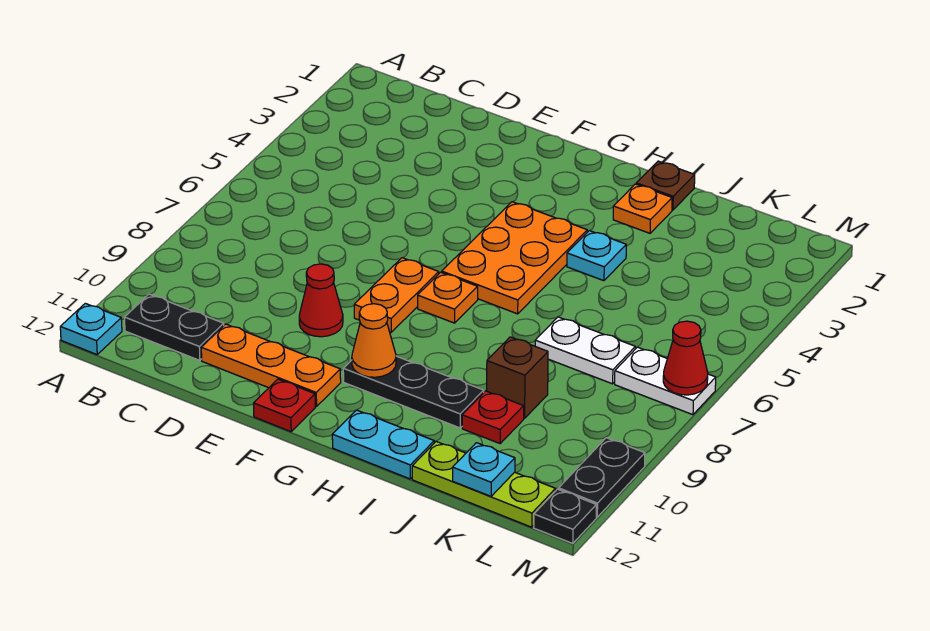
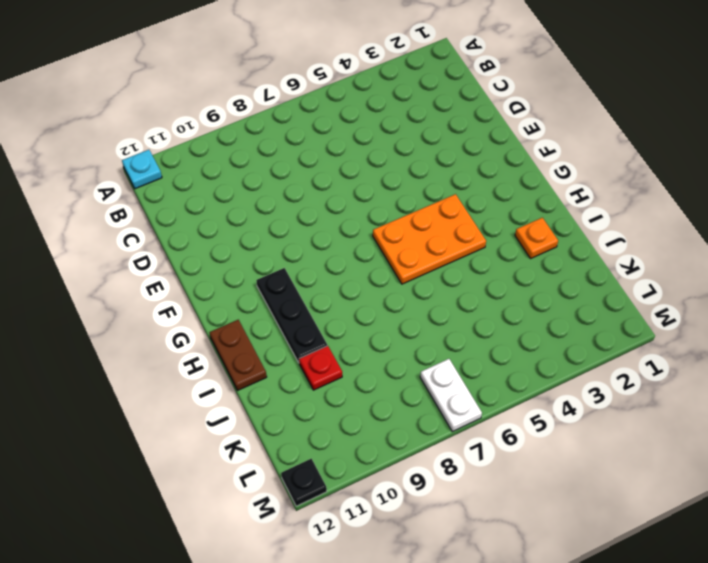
brown plate H12:I12 level 1 -> cyan plate H12:I12 level 1
none -> black plate B11:C11 level 1
none -> orange plate D11:F11 level 1
none -> red cone E9 level 1

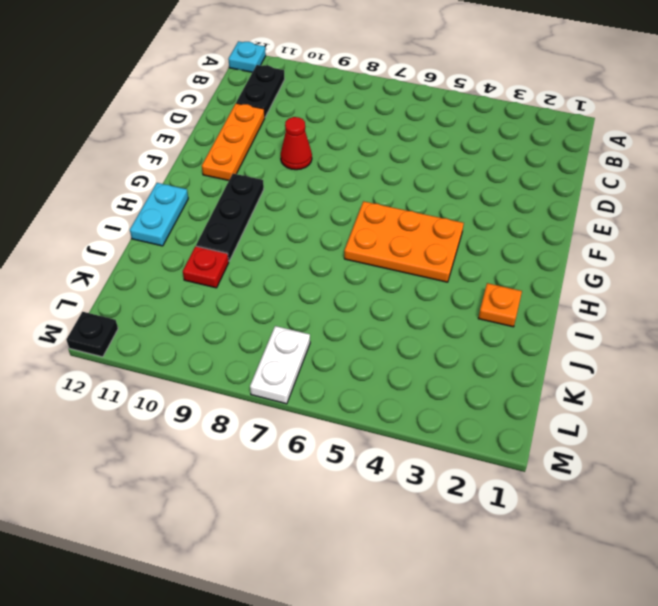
none -> orange plate F7:F8 level 1
none -> red plate F12 level 1
none -> orange plate G7 level 1

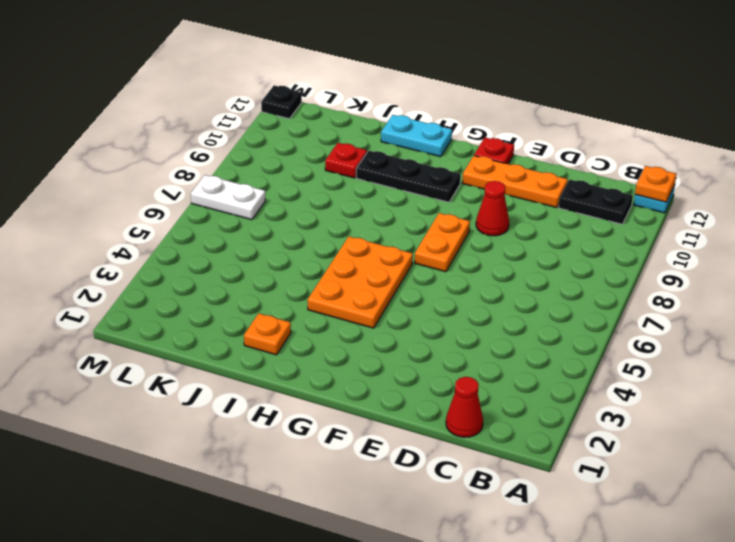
orange plate A12 level 2 -> orange plate G7 level 1
red cone C1 level 1 -> red cone M7 level 2
none -> brown plate I1 level 1
none -> cyan plate I4 level 1
none -> white plate J7:K7 level 1

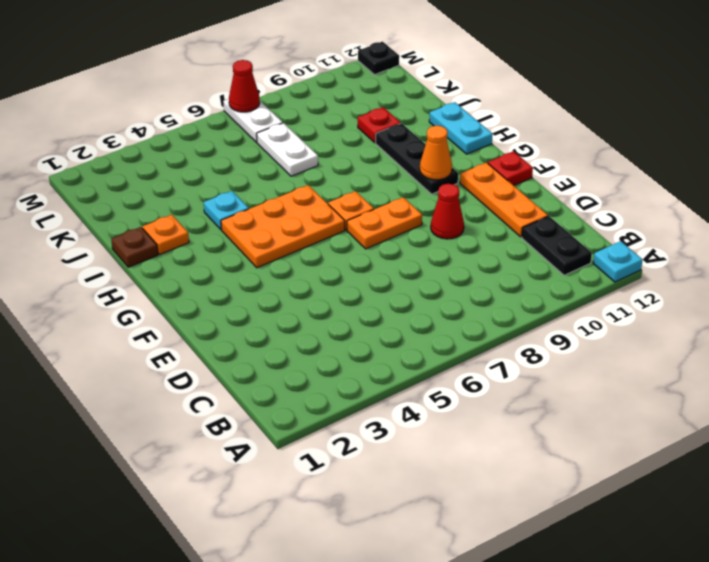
none -> brown brick J9 level 1
none -> lime plate J12:L12 level 1
none -> black plate M10:M11 level 1

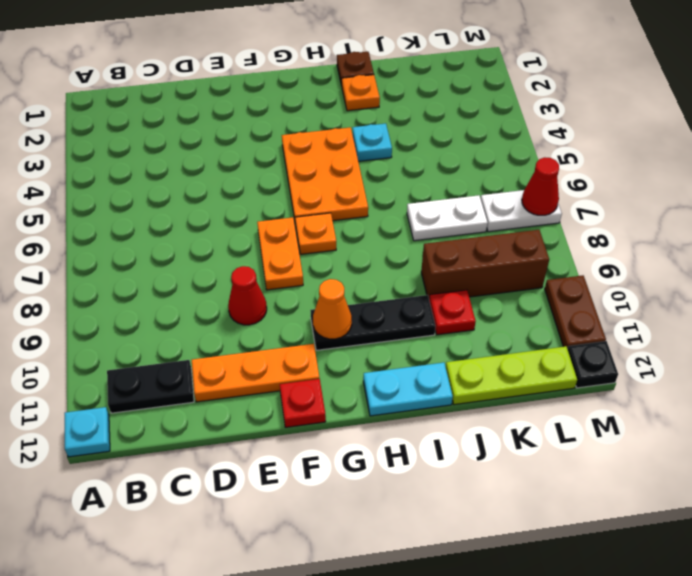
brown brick J9:L9 level 1 -> brown brick J9 level 1
brown plate M10:M11 level 1 -> black plate M10:M11 level 1
none -> cyan plate K12 level 2

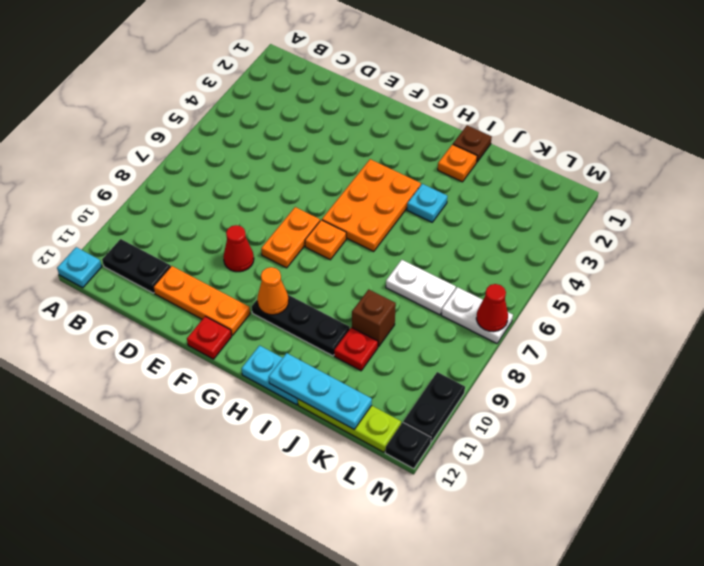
cyan plate I12:K12 level 2 -> cyan plate K12 level 2

